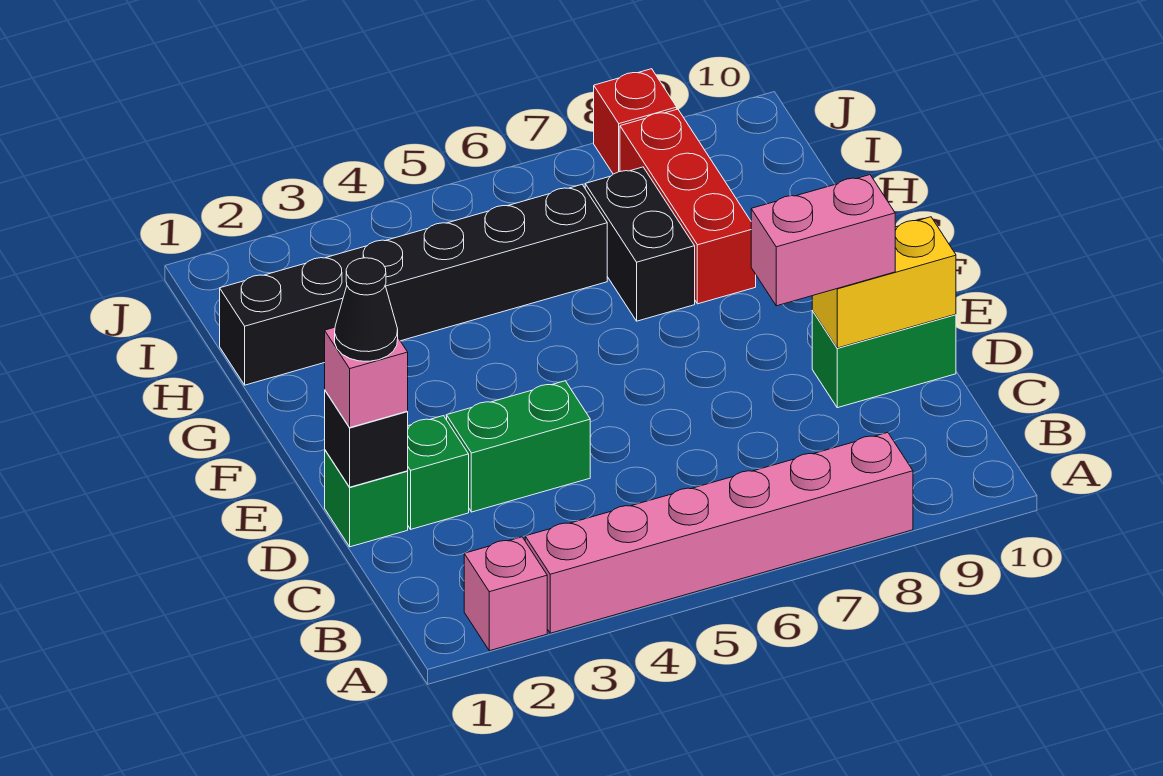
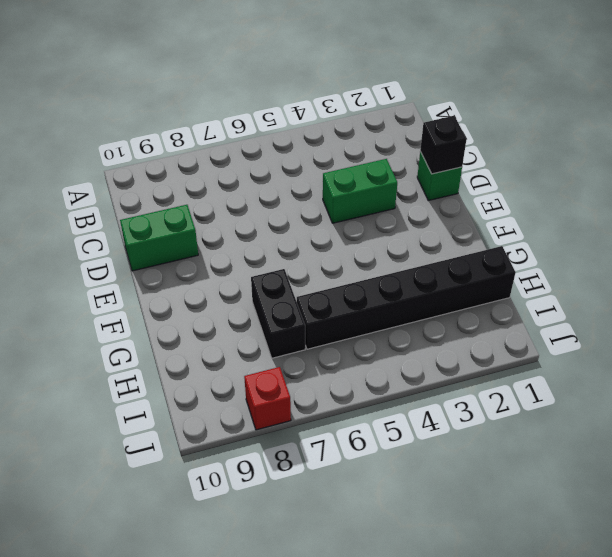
none -> pink brick A2 level 1
none -> pink brick A3:A8 level 1
none -> green brick D2 level 1

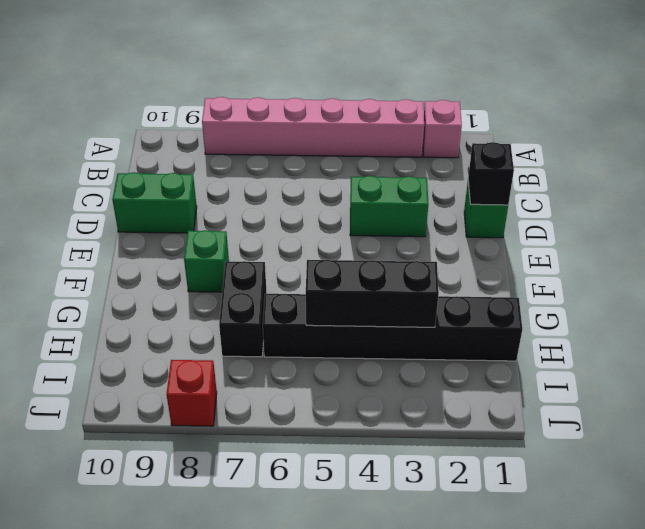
green brick F8 level 1 -> green brick D2 level 1
black brick H3:H5 level 2 -> none
none -> red brick G8:I8 level 1
none -> yellow brick D9:D10 level 2
none -> pink brick D1 level 3

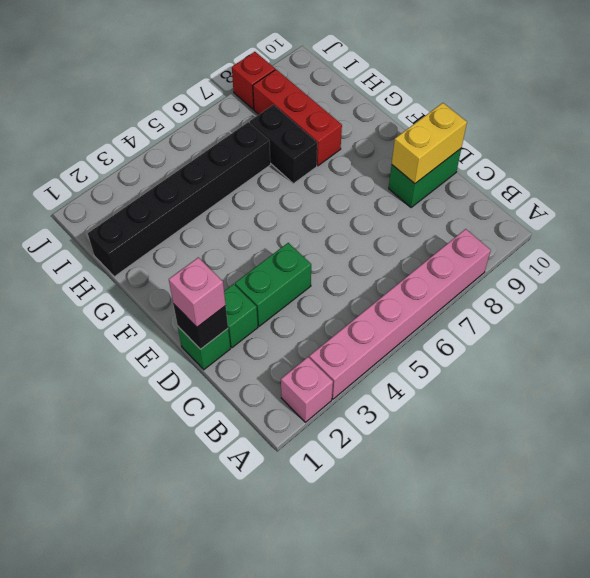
none -> pink brick D8:D9 level 3
none -> black cone D1 level 4

